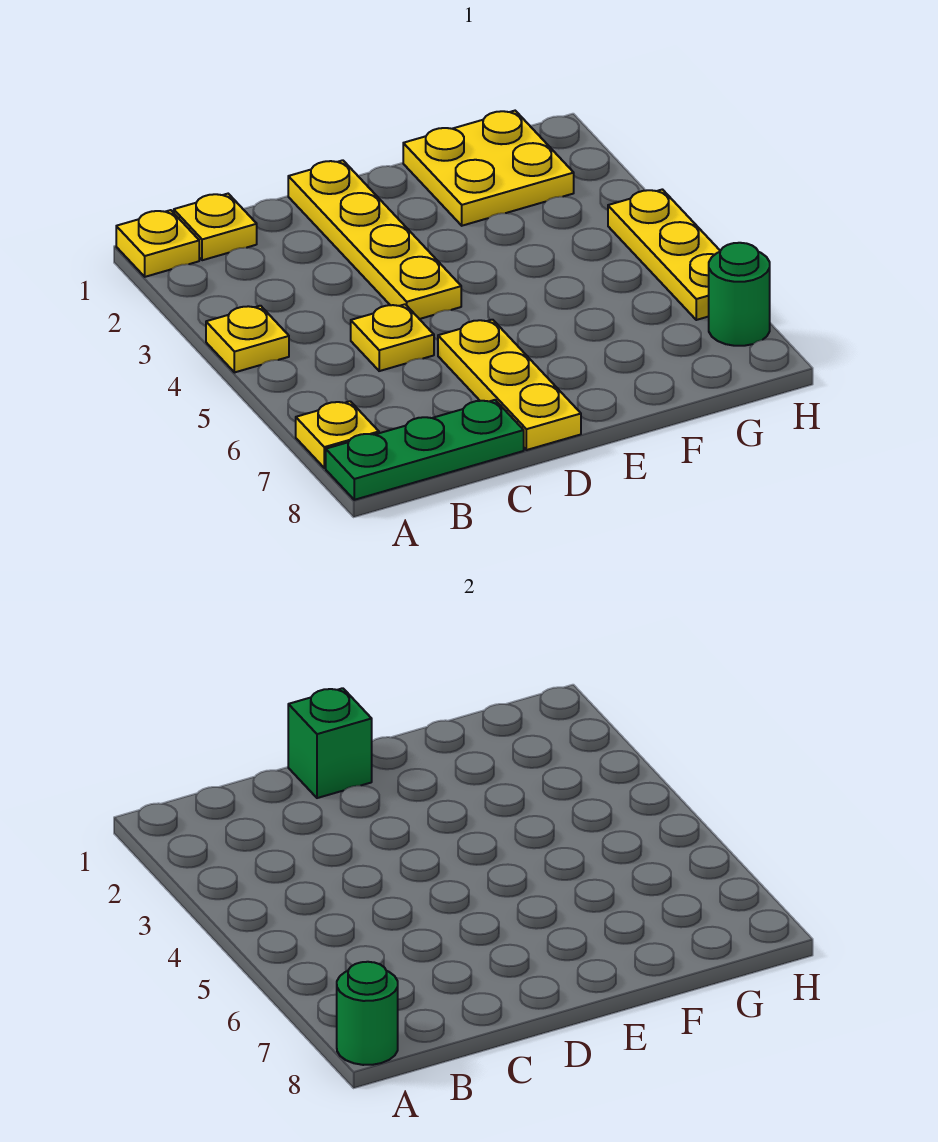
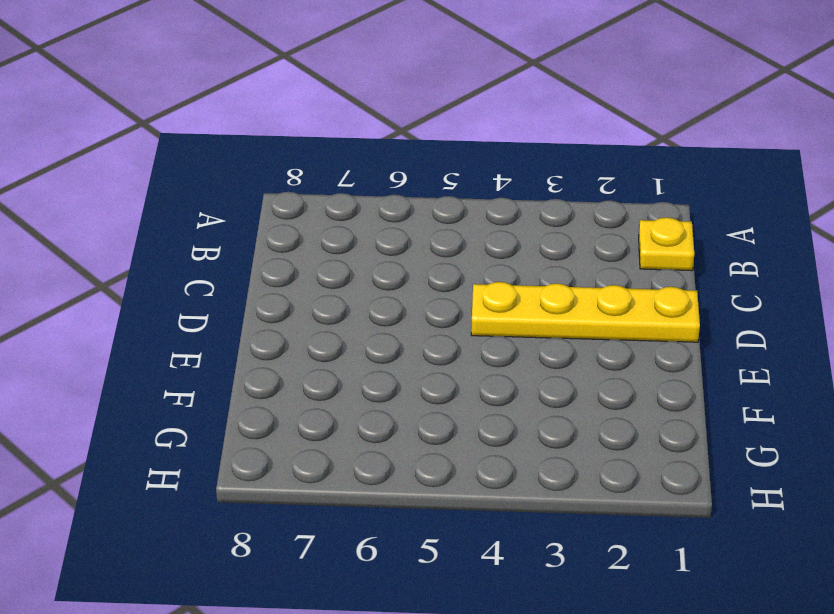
none -> yellow plate A1 level 1
none -> yellow plate A4 level 1
none -> yellow plate A7 level 1

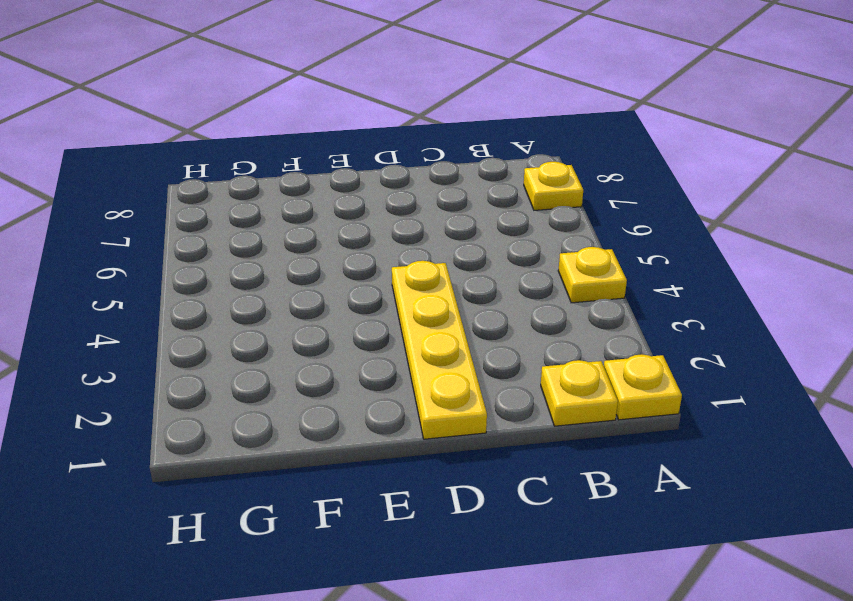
none -> green plate A8:C8 level 1
none -> yellow plate C5 level 1
none -> yellow plate D6:D8 level 1

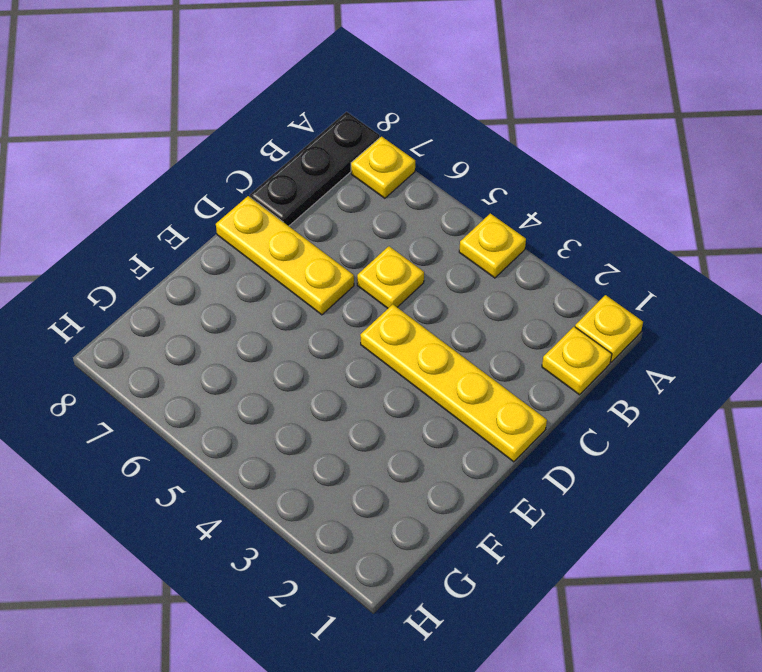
black plate A8:C8 level 1 -> green plate A8:C8 level 1
none -> yellow plate F1:G2 level 1
none -> yellow plate H4:H6 level 1
none -> green round brick H7 level 1

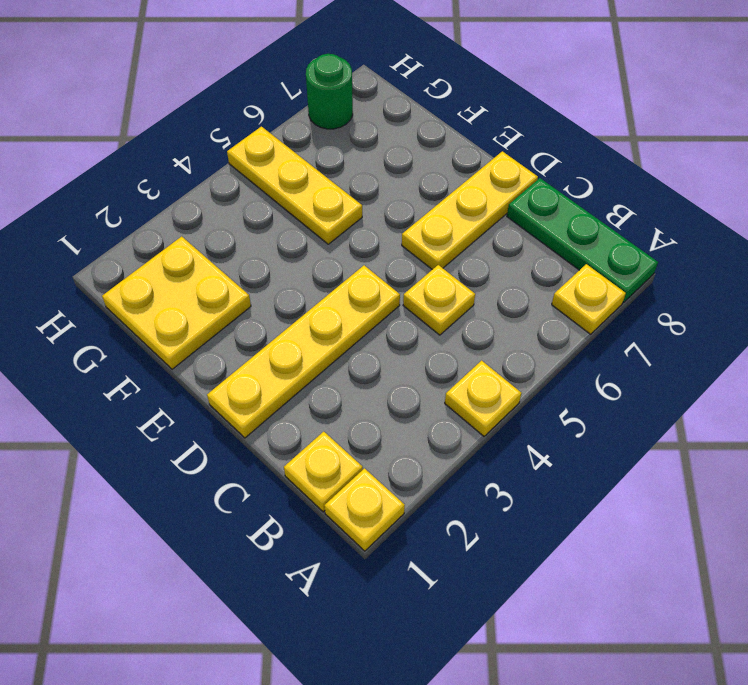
yellow plate F5:H5 level 1 -> yellow plate H4:H6 level 1
none -> green round brick A8 level 2
none -> green brick D1 level 2

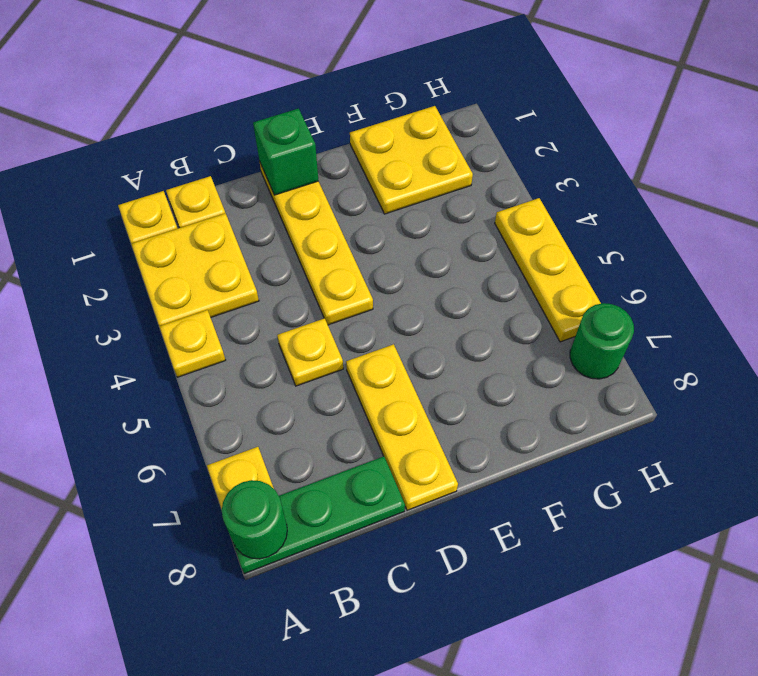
yellow plate A2:B3 level 1 -> none

